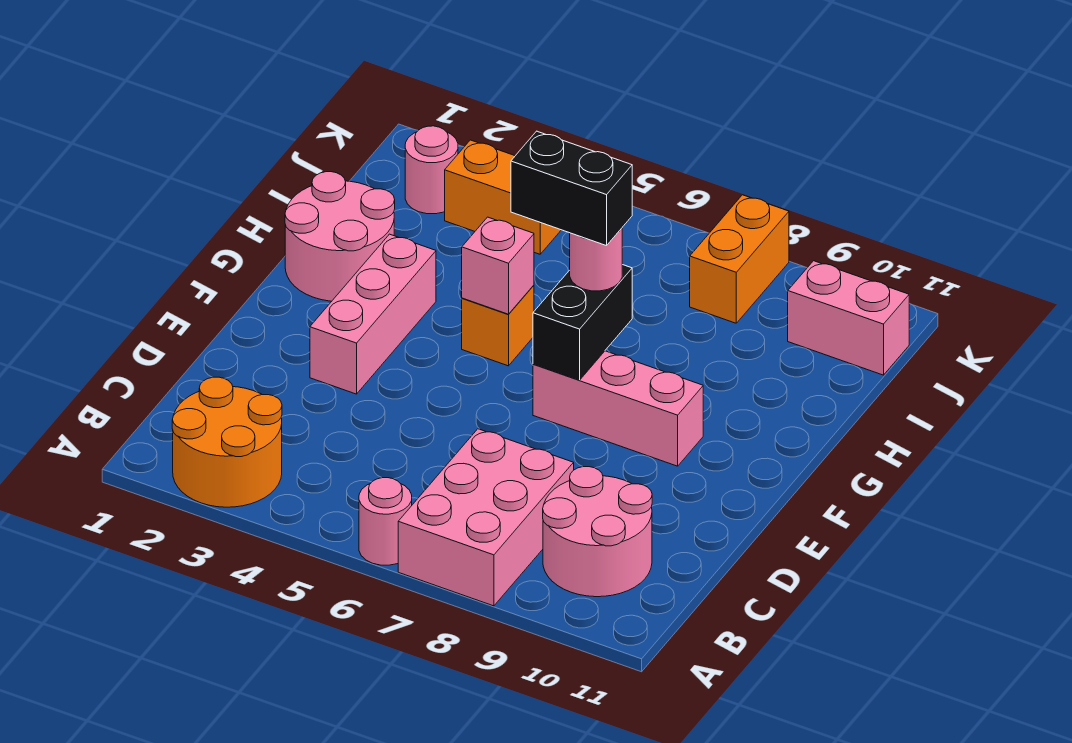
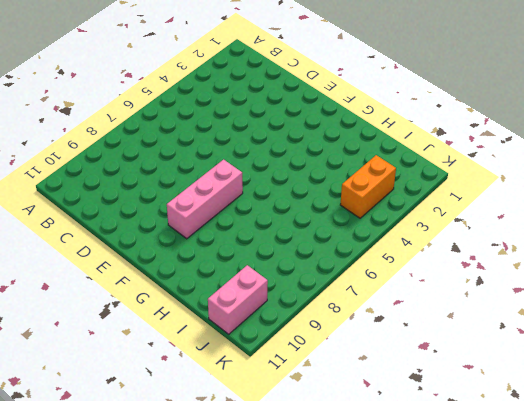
none -> orange round brick A2:B3 level 1
none -> pink round brick A6 level 1
none -> pink brick A7:C8 level 1

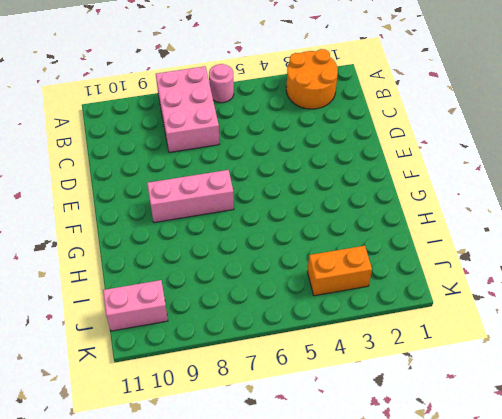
none -> pink round brick B9:C10 level 1
none -> pink brick E3:G3 level 1
none -> pink round brick G1:H2 level 1

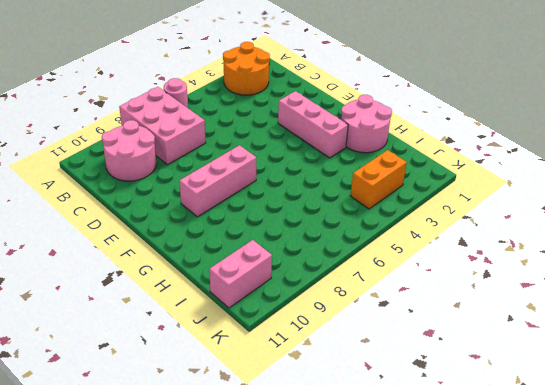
none -> orange brick G5 level 1
none -> pink round brick J2 level 1
none -> orange brick J8:K8 level 1

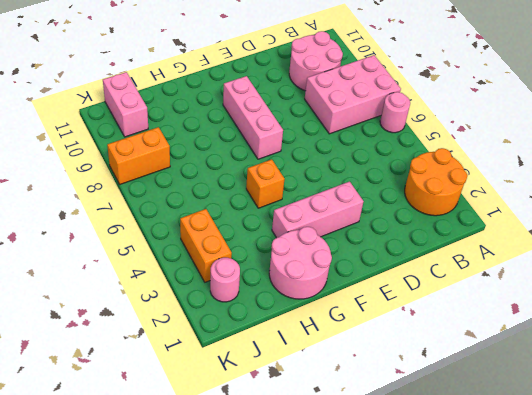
none -> black brick F7:G7 level 2
none -> pink brick G5 level 2
none -> pink round brick G7 level 3

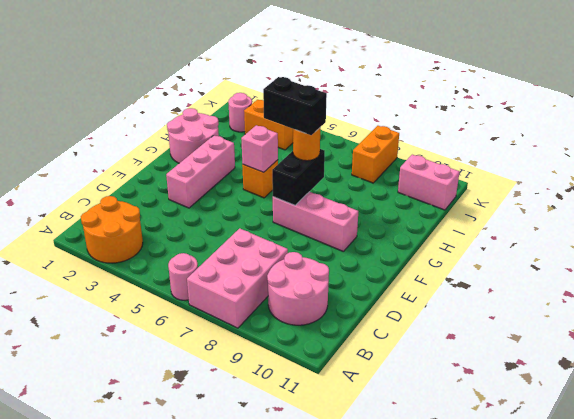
orange round brick G7 level 3 -> pink round brick G7 level 3

